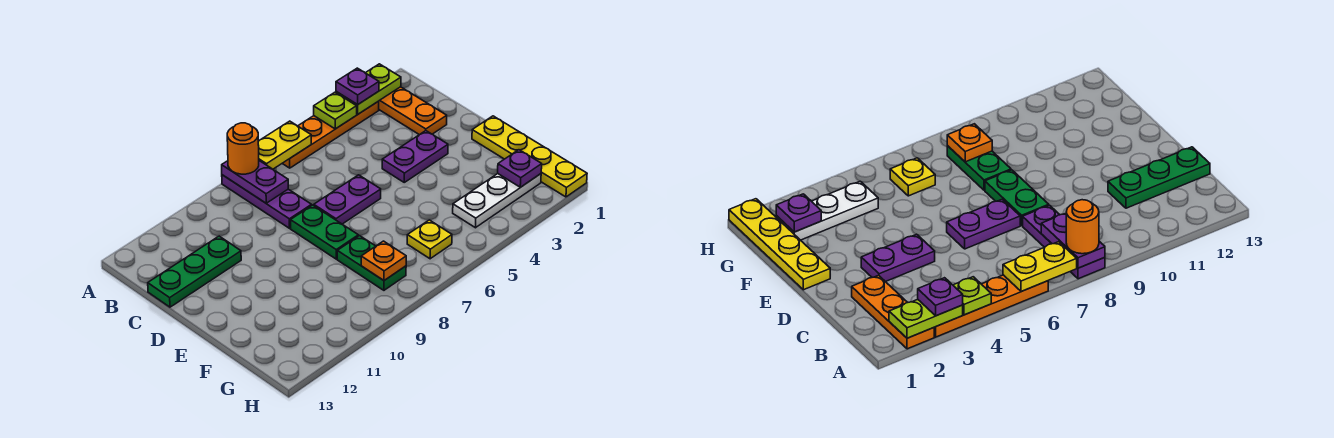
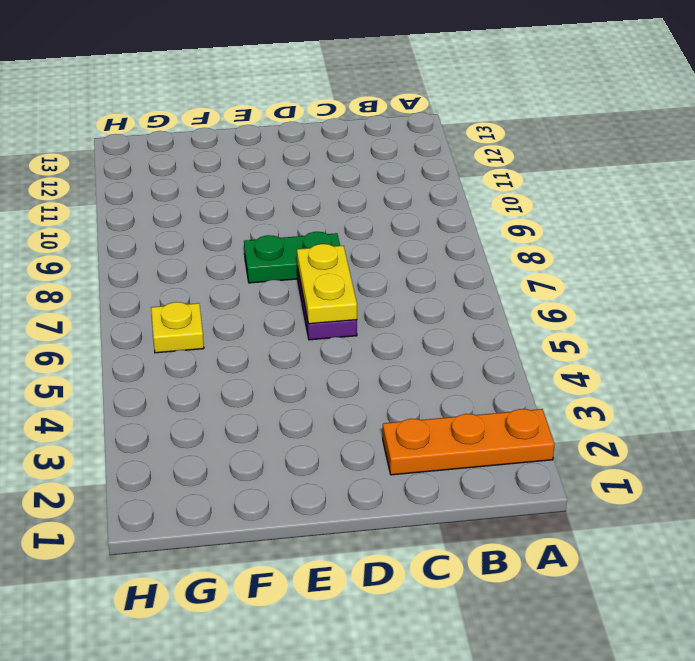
yellow plate D6:D7 level 2 -> yellow plate A6:A7 level 2
none -> orange plate A3:A6 level 1
none -> purple plate A8:C8 level 1
none -> green plate C11:C13 level 1

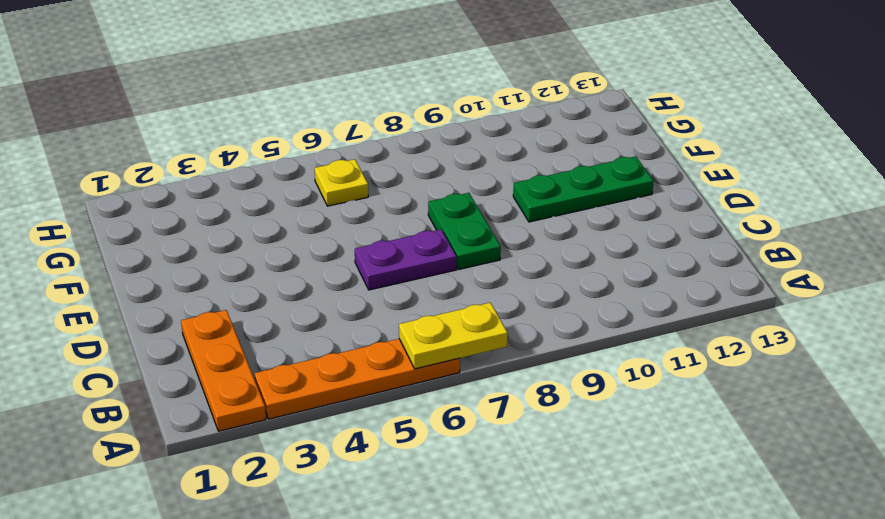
green plate E10:E12 level 1 -> green plate C11:C13 level 1
none -> purple plate A8:C8 level 1
none -> purple plate D3:D4 level 1
none -> yellow plate E1:H1 level 1

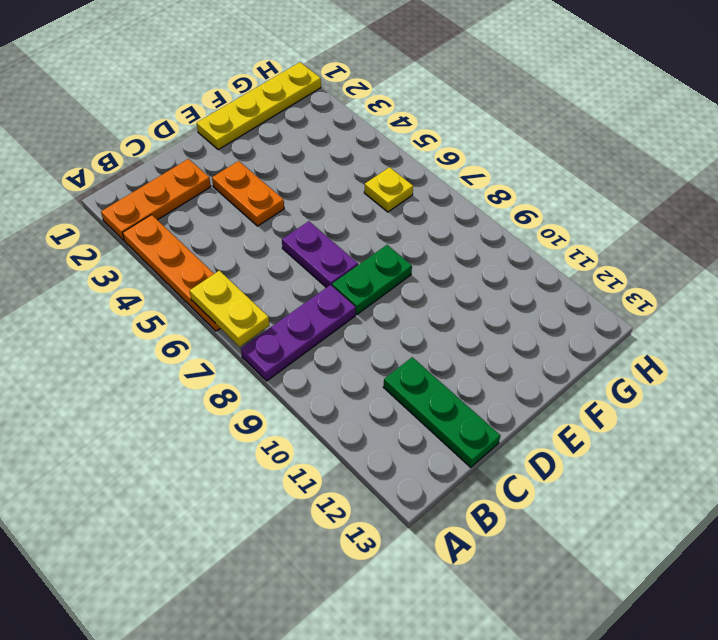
orange plate D3:D4 level 1 -> purple plate D3:D4 level 1
none -> green plate F8:G8 level 1
none -> white plate G2:G4 level 1
none -> lime plate A2:A3 level 2

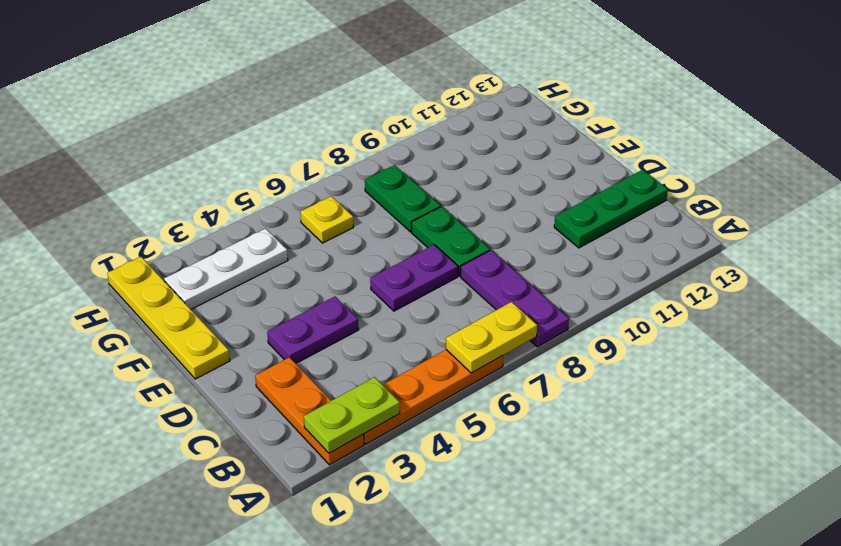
none -> lime plate A4 level 2
none -> purple plate A8:B8 level 2
none -> purple plate G2 level 2

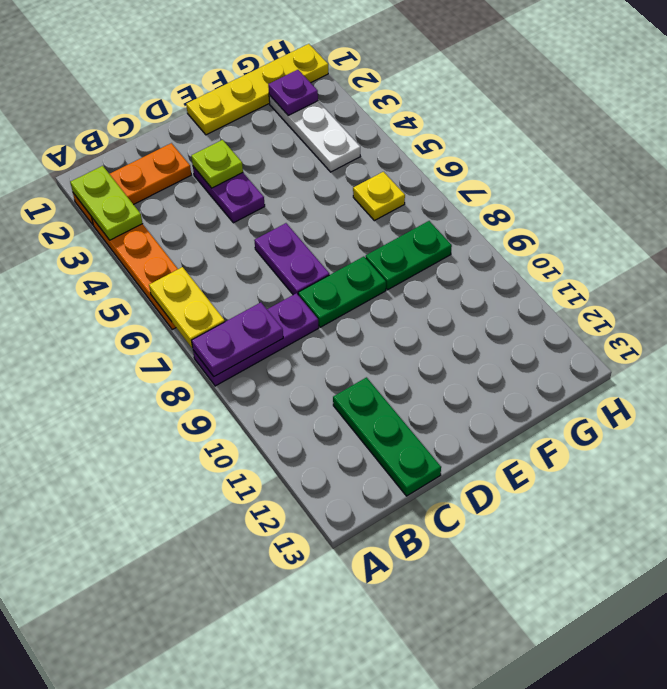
lime plate D3 level 2 -> lime plate A4 level 2
none -> orange plate G8 level 2
none -> purple plate A3 level 3
none -> orange round brick A8 level 3

